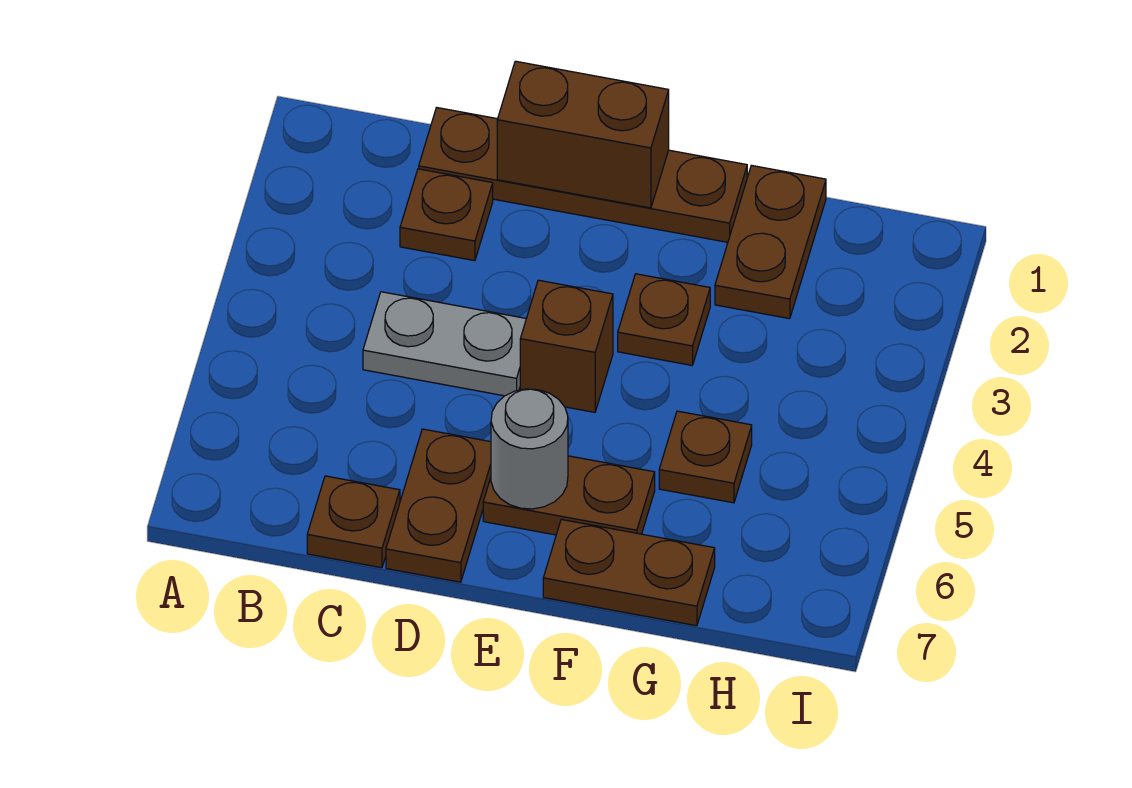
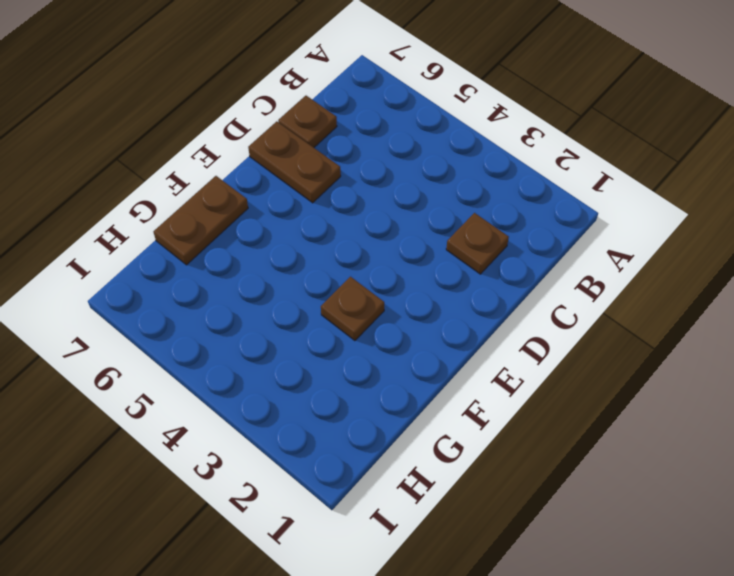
none -> brown plate C1:F1 level 1
none -> grey plate C4:D4 level 1
none -> brown brick E4 level 1

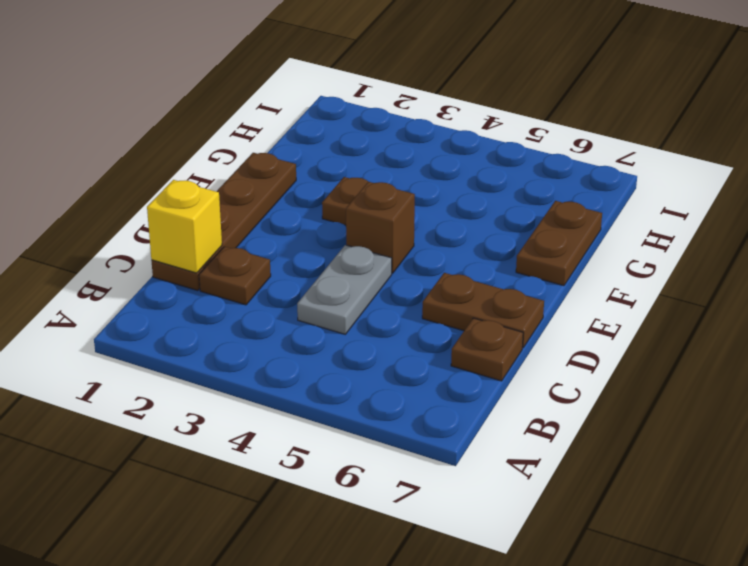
yellow brick C1 level 2 -> none
none -> brown plate E6:F6 level 1
none -> brown plate G1:G2 level 1
none -> brown plate G5 level 1

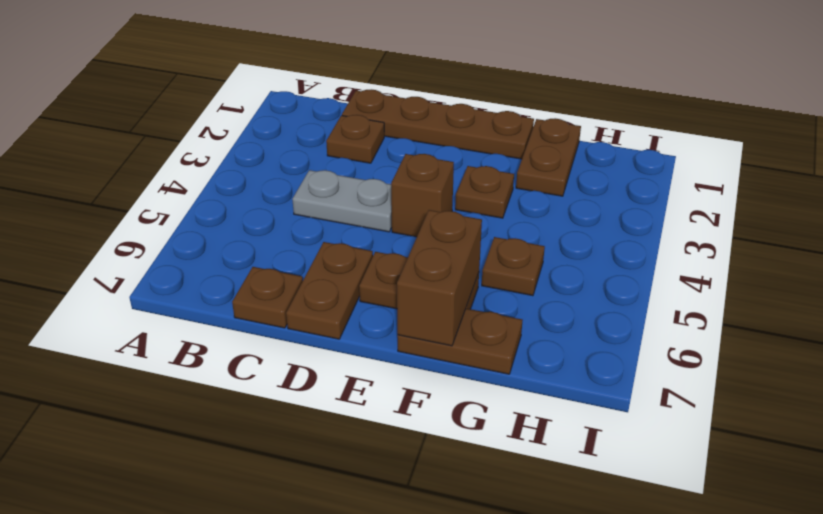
brown brick F6:F7 level 2 -> brown brick D1:E1 level 2
none -> grey round brick E6 level 2

